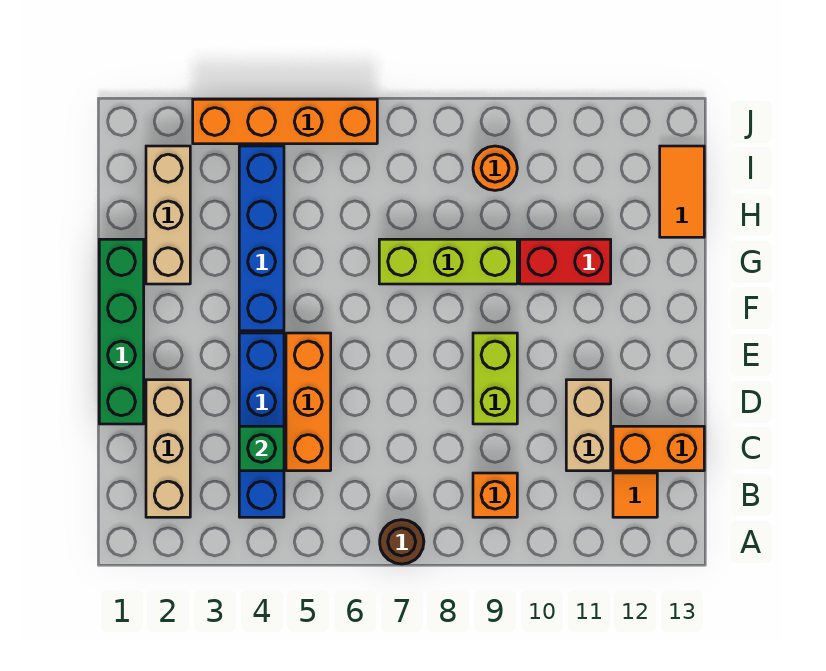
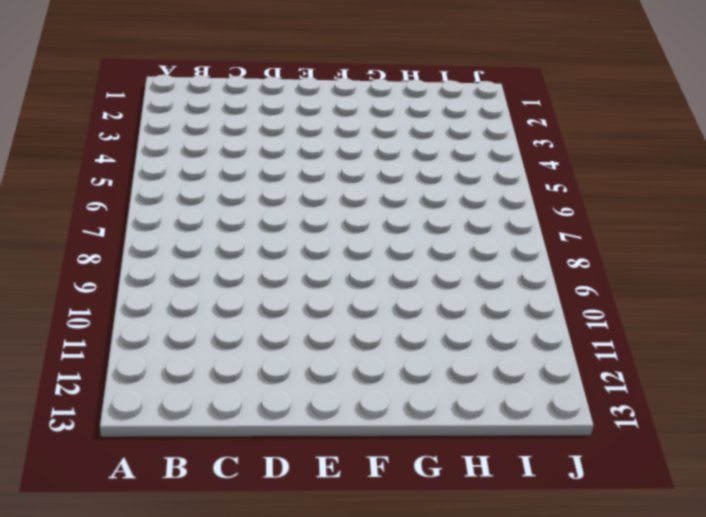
none -> brown round brick A7 level 1
none -> tan brick B2:D2 level 1
none -> blue brick B4:E4 level 1

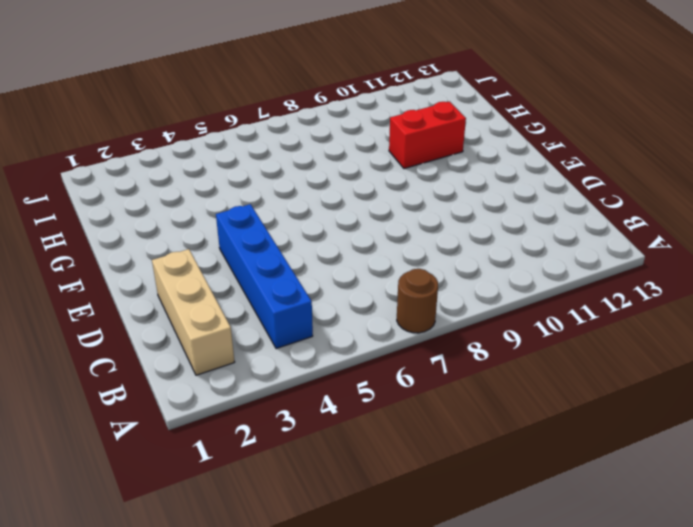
none -> orange brick B9 level 1
none -> orange tile B12 level 1
none -> orange brick C5:E5 level 1

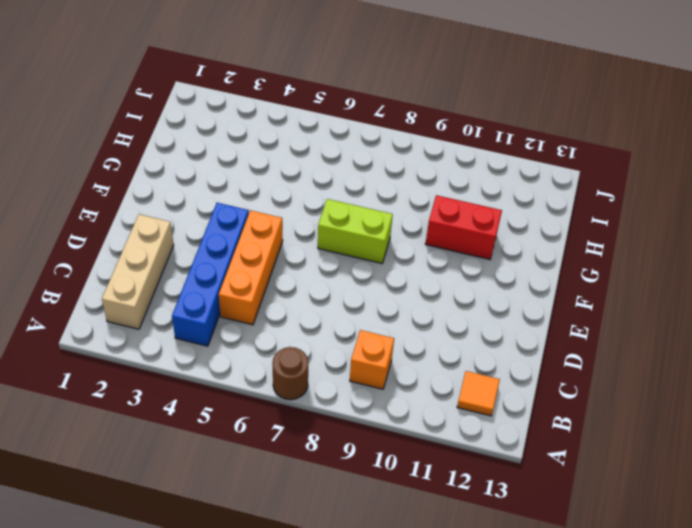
lime brick F7:F8 level 1 -> lime brick D9:E9 level 1
none -> tan brick C11:D11 level 1
none -> orange brick C12:C13 level 1
none -> green brick D1:G1 level 1

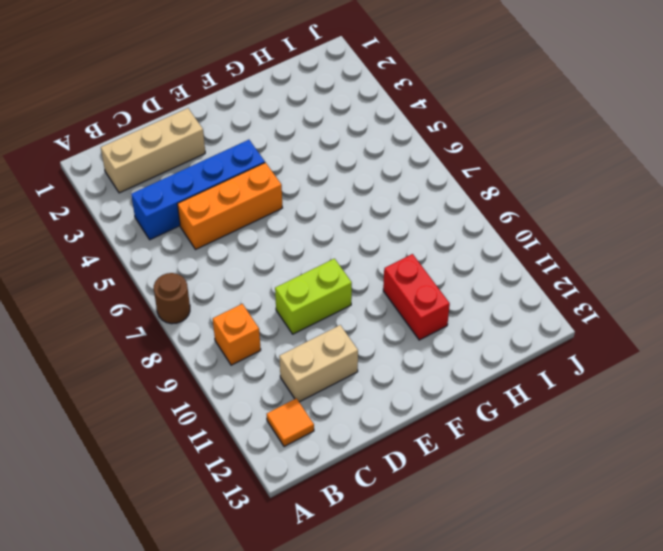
none -> orange brick C12:C13 level 1
none -> green brick D1:G1 level 1
none -> blue brick F4:I4 level 1

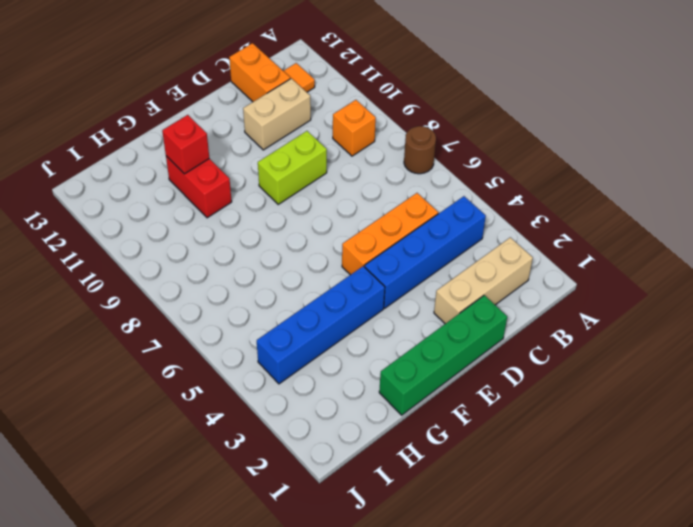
red brick G11 level 2 -> none
none -> tan brick G2:I2 level 1
none -> lime brick G7:G9 level 1
none -> orange tile H13:I13 level 1

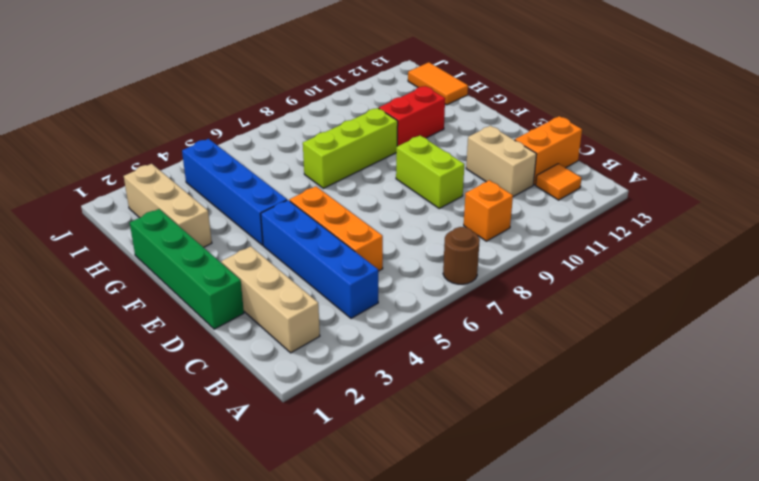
none -> orange round brick I9 level 1
none -> orange brick J3:J6 level 1
none -> green brick C4 level 2

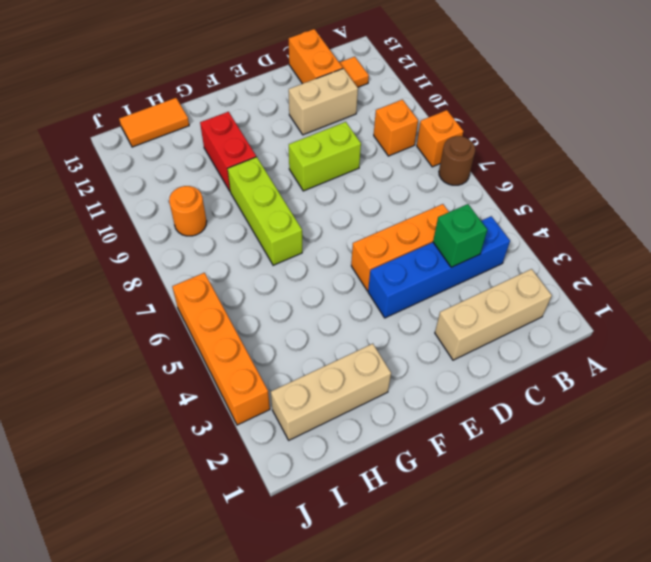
orange brick A8 level 1 -> none
none -> green brick D1:G1 level 1
none -> blue brick F4:I4 level 1

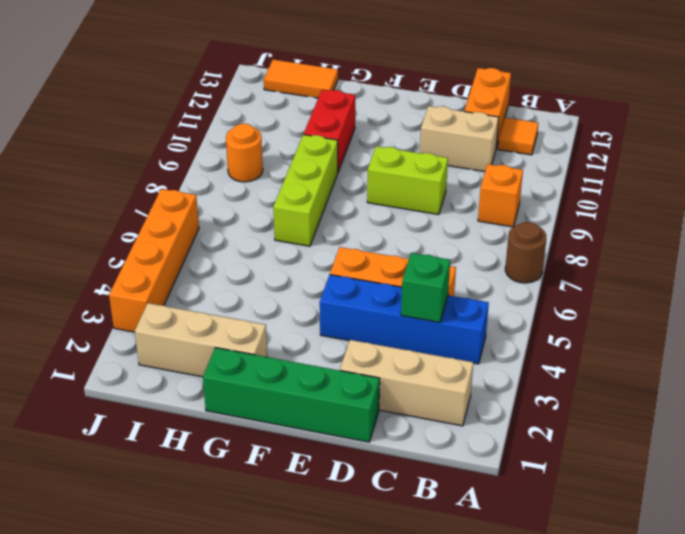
none -> blue brick F4:I4 level 1

